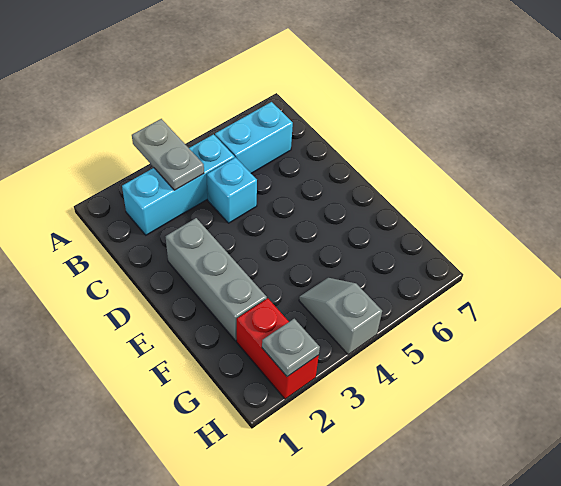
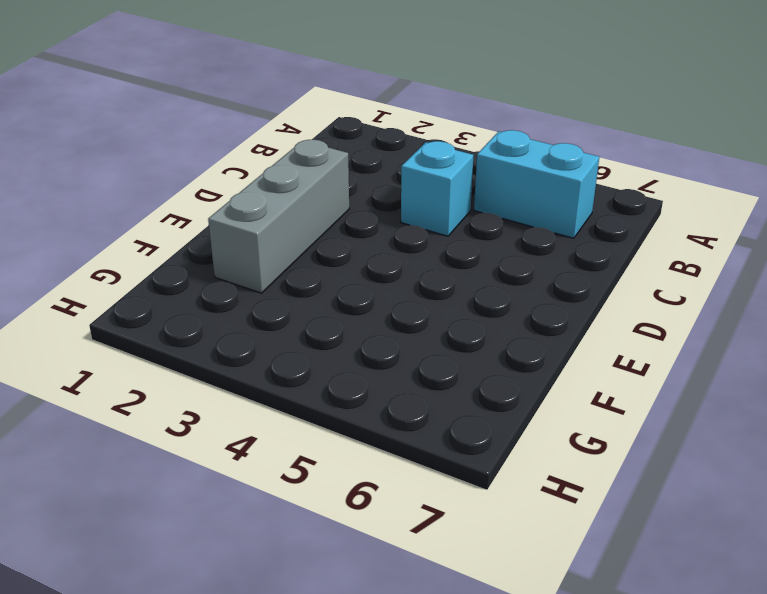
none -> cyan brick B2:B4 level 1
none -> red brick G2:H2 level 1

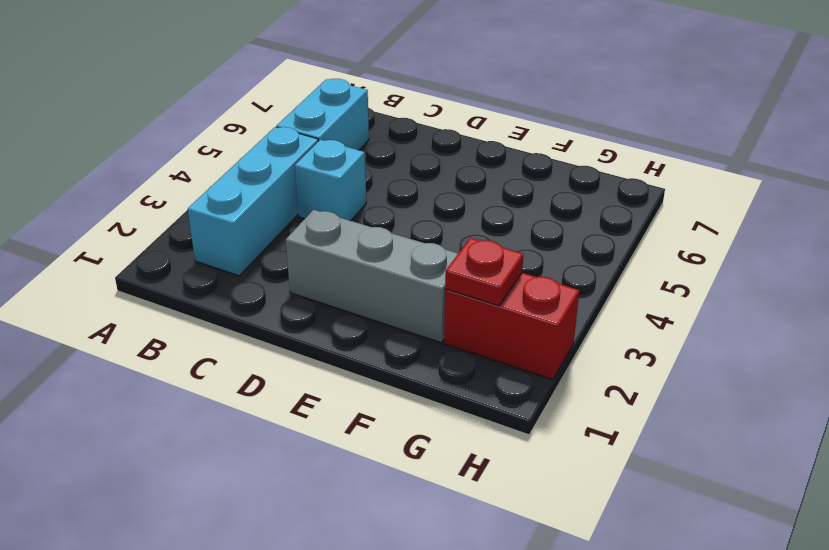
red plate G2 level 2 -> none
none -> grey slope G4:H4 level 1 top H
none -> grey plate A3:B3 level 2

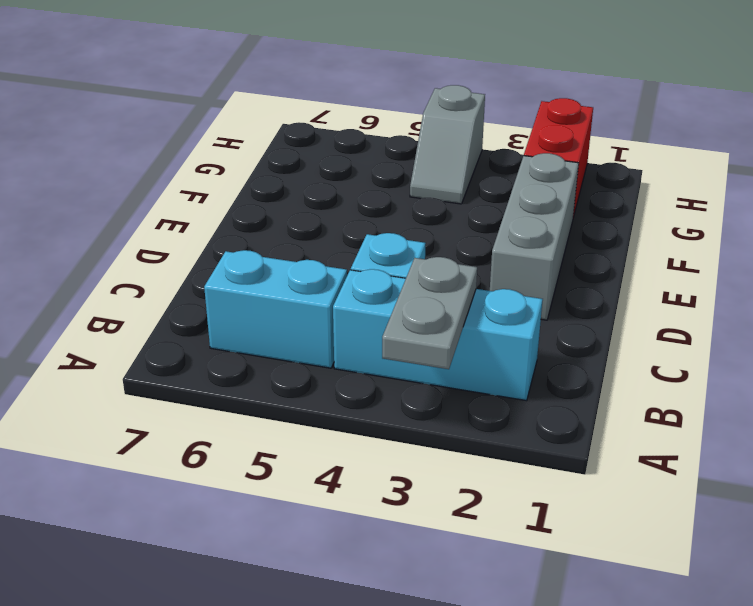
none -> grey plate H2 level 2

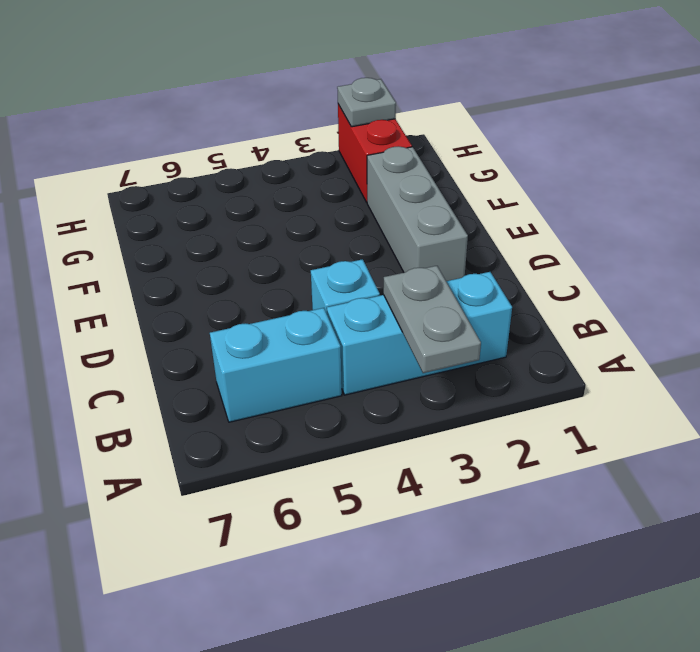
none -> grey slope G4:H4 level 1 top H

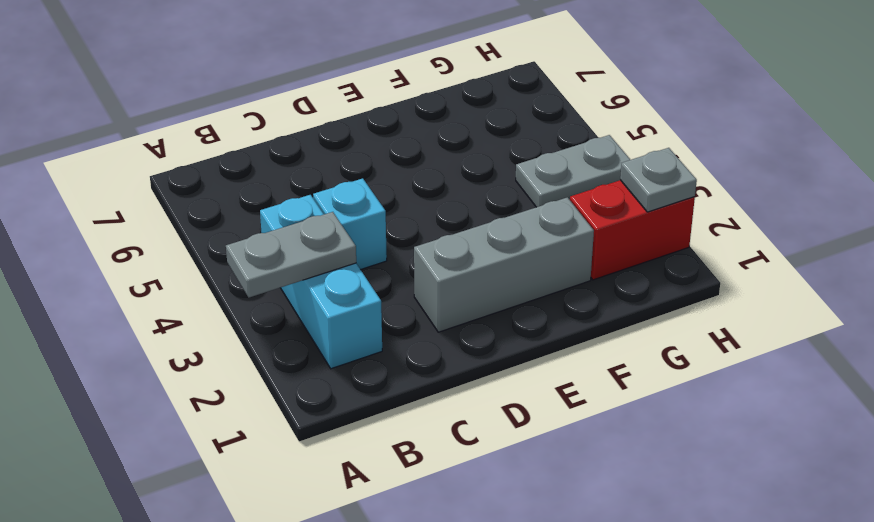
grey plate G4:H4 level 1 -> grey slope G4:H4 level 1 top H
none -> cyan brick B5:B6 level 1

